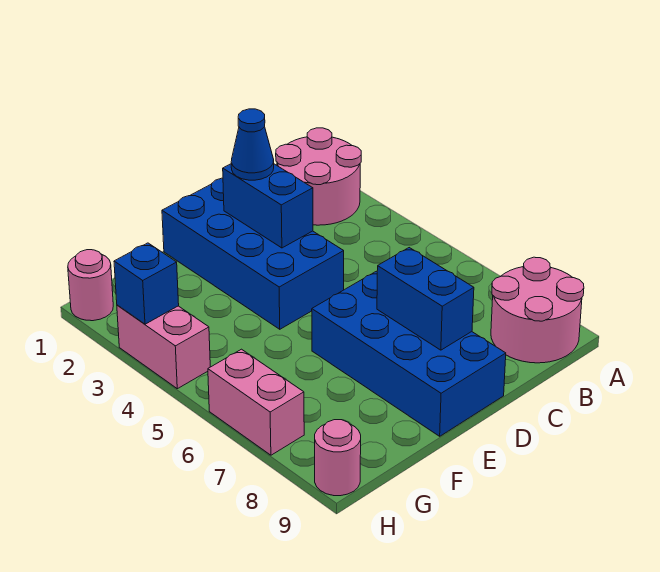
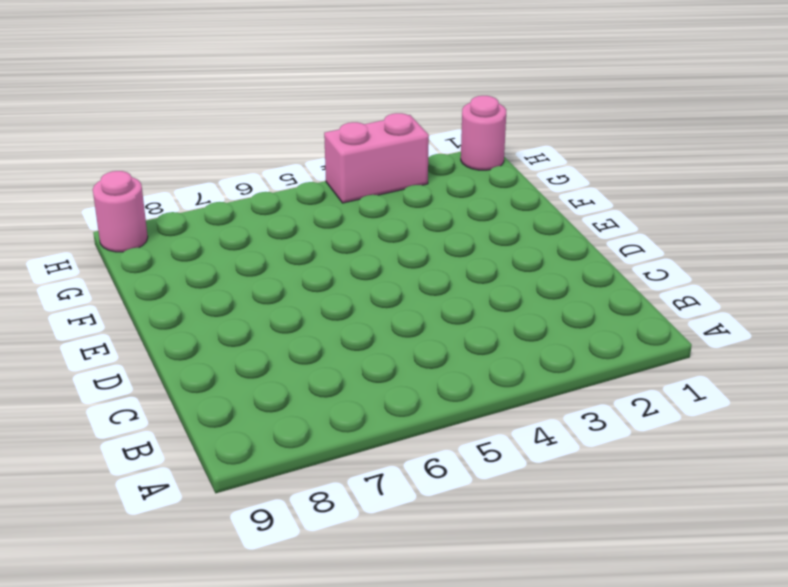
none -> pink round brick A1:B2 level 1
none -> pink round brick A8:B9 level 1
none -> blue brick D1:E4 level 1

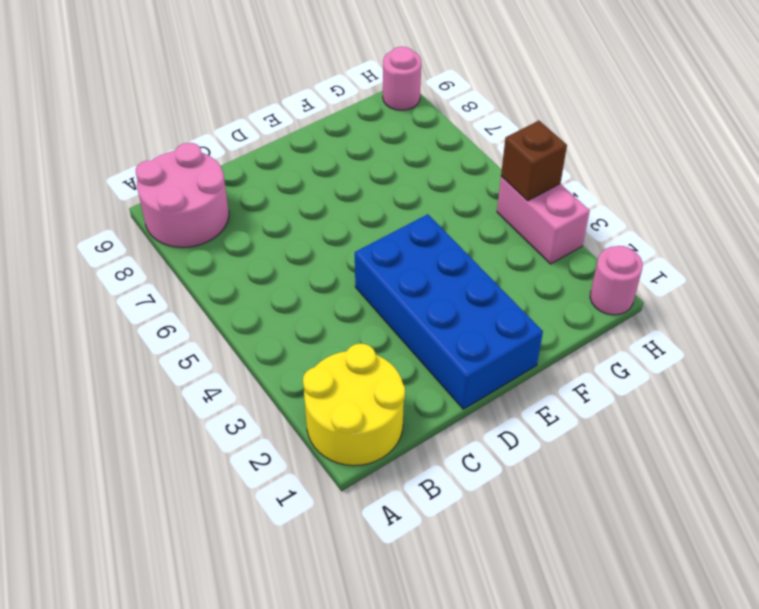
yellow round brick A1:B2 level 1 -> pink round brick A1:B2 level 1
brown brick H4 level 2 -> none
none -> blue brick D6:E9 level 1
none -> pink brick H6:H7 level 1
none -> blue brick D2:D3 level 2

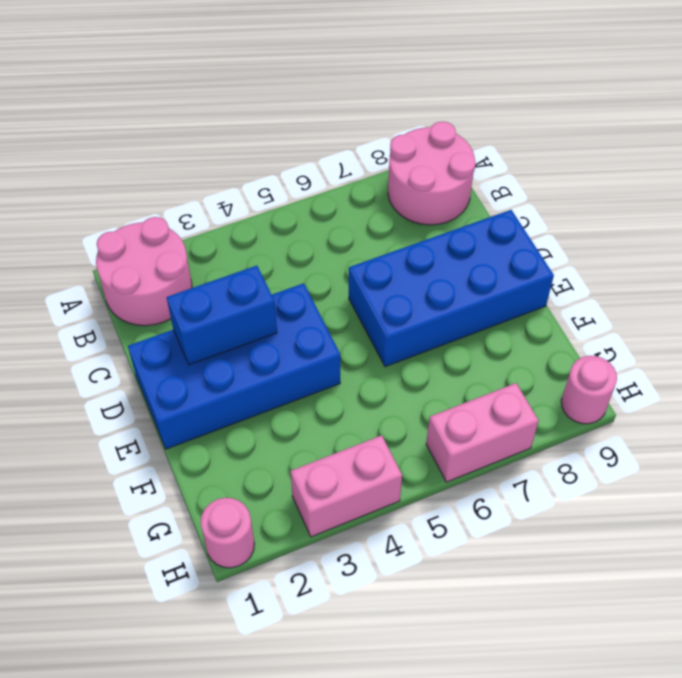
none -> blue brick D7:D8 level 2
none -> blue brick H3 level 2
none -> blue cone D2 level 3

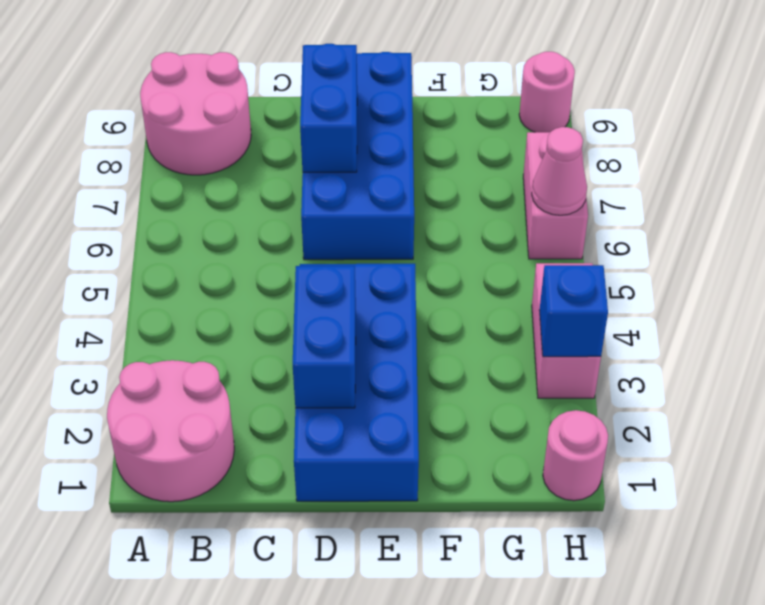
pink cone H6 level 2 -> none
none -> blue cone D2 level 3

